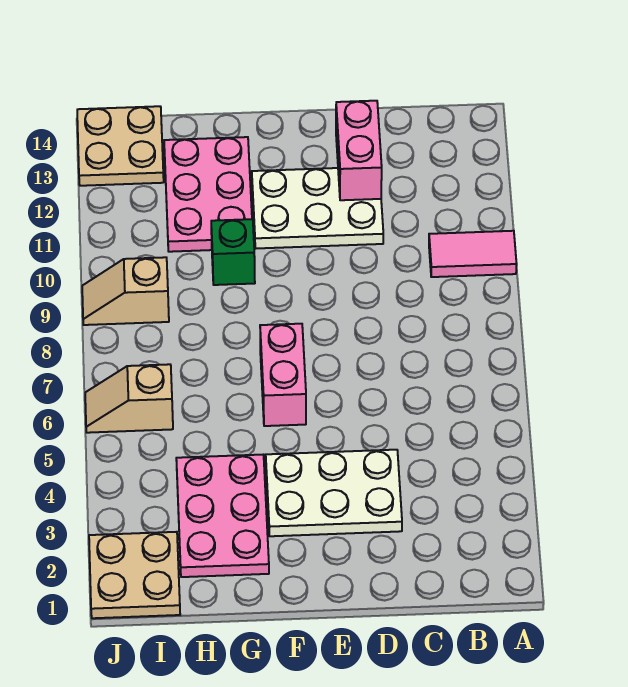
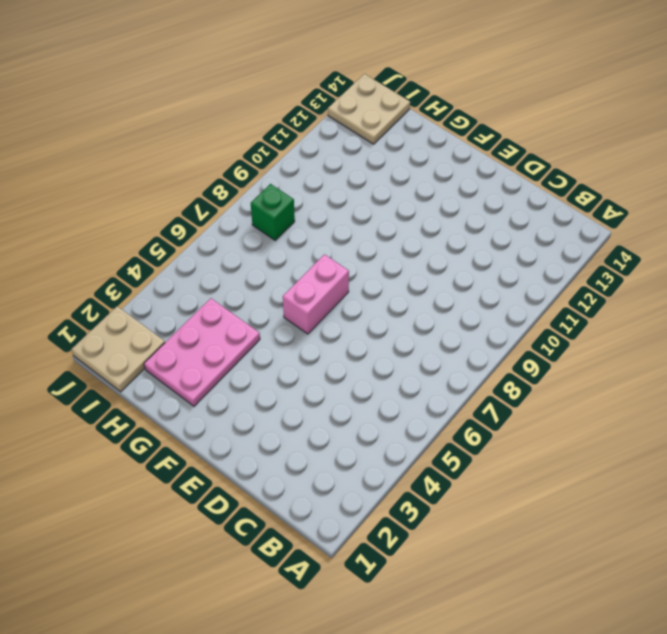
green brick I8 level 1 -> green brick G10 level 1
none -> pink tile A10:B10 level 1
none -> white plate D3:F4 level 1
none -> white plate D11:F12 level 1

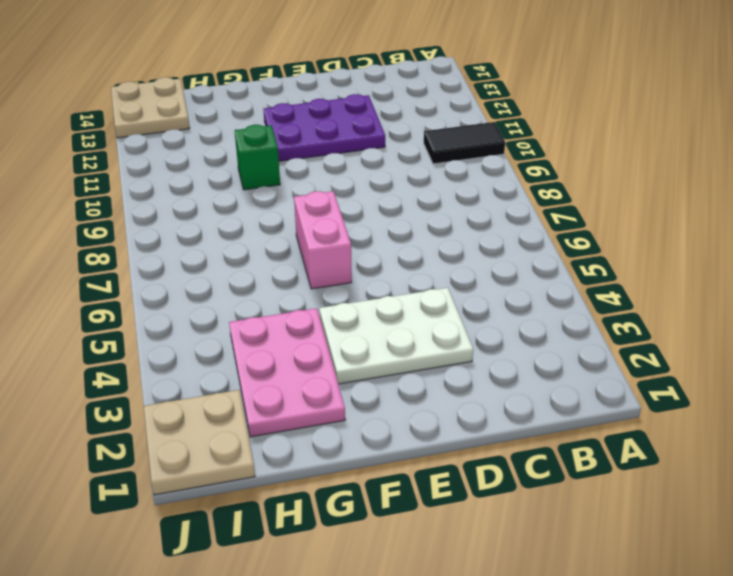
black tile A10:B10 level 1 -> pink tile A10:B10 level 1
purple plate D11:F12 level 1 -> white plate D11:F12 level 1
none -> pink plate G11:H13 level 1
none -> tan slope I6:J6 level 1 top I
none -> tan slope I9:J9 level 1 top I

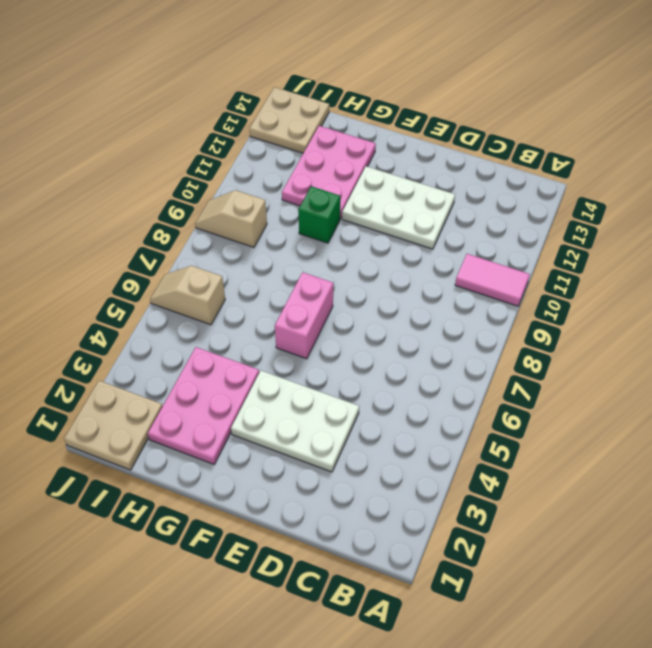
none -> pink brick D12:D13 level 2

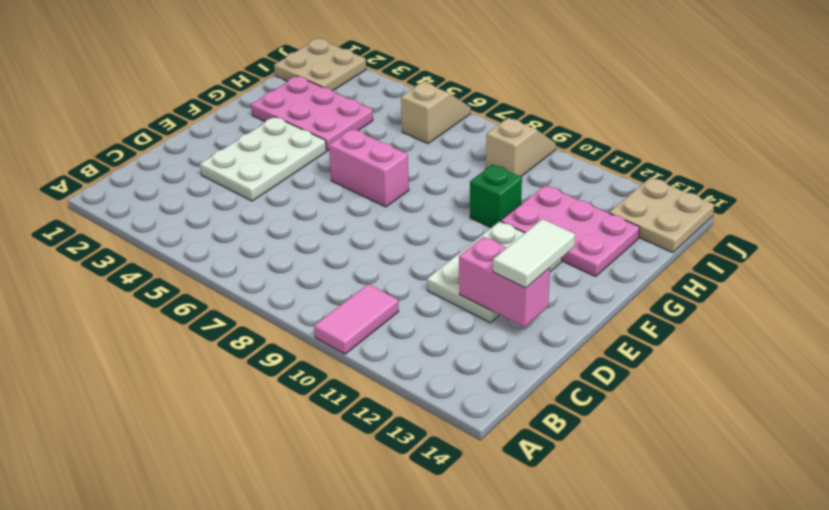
white tile D13:E13 level 3 -> none

